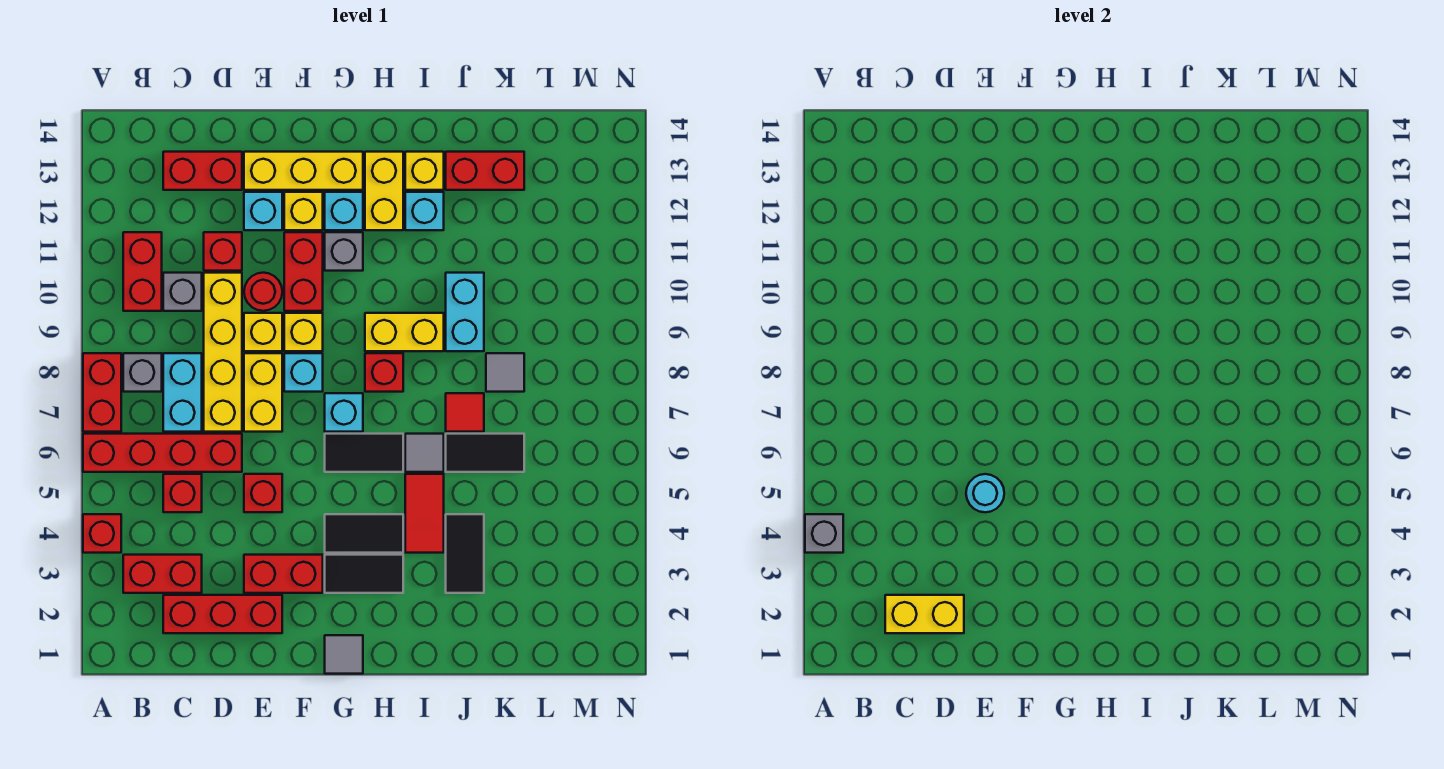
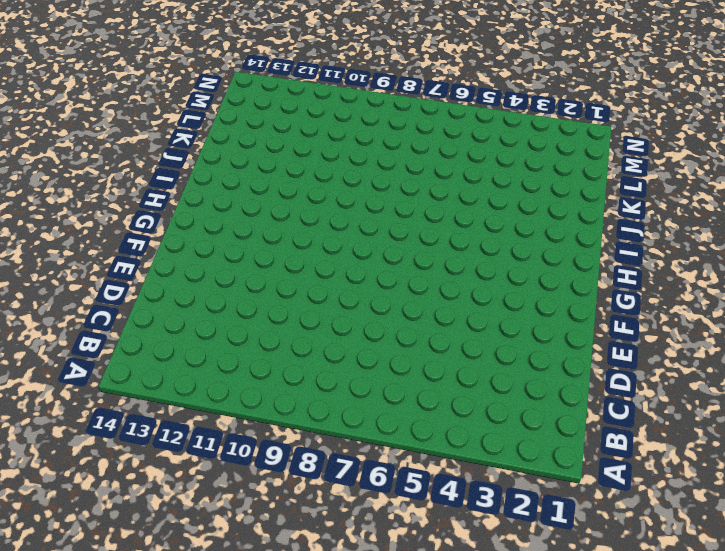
none -> red brick A4 level 1
none -> red brick A6:D6 level 1
none -> red brick A7:A8 level 1
none -> red brick B3:C3 level 1

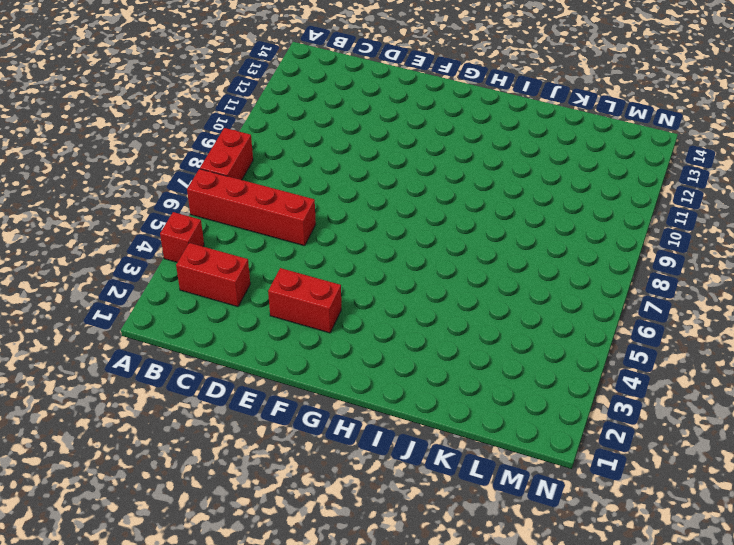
none -> grey brick B8 level 1
none -> red brick B10:B11 level 1
none -> red brick C2:E2 level 1
none -> red brick C5 level 1

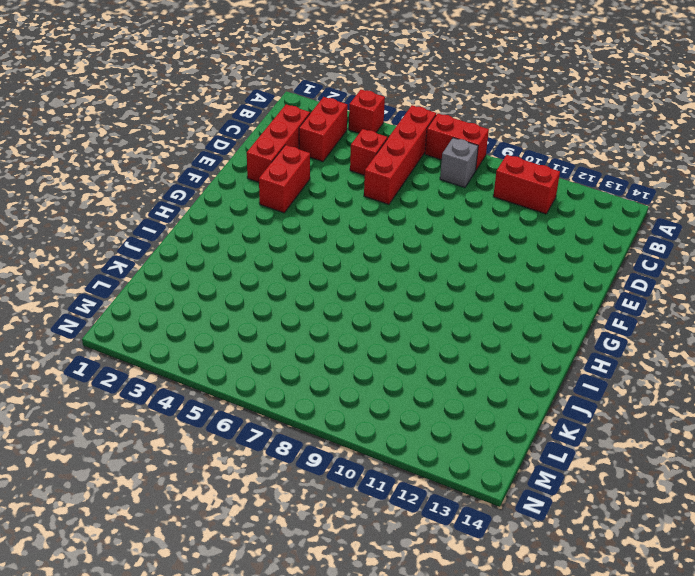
none -> cyan brick C7:C8 level 1
none -> grey brick C10 level 1
none -> red brick C13:D13 level 1
none -> yellow brick D7:D10 level 1

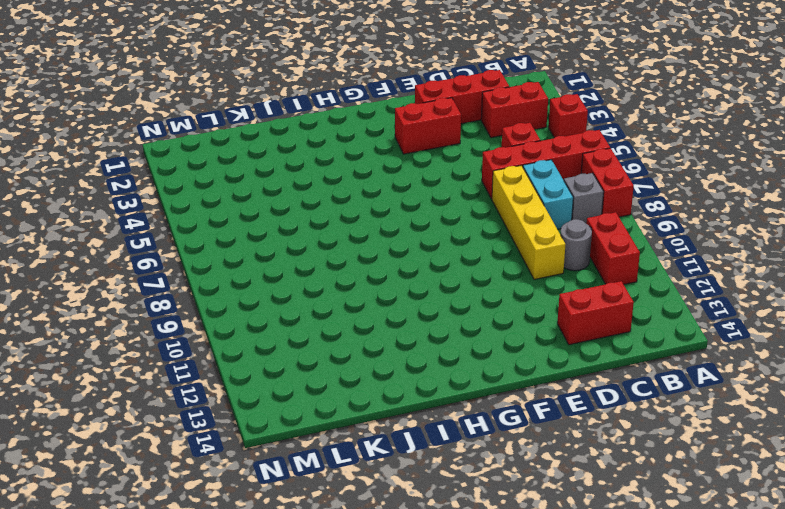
grey round brick C10 level 1 -> grey brick C10 level 1
none -> red brick D11 level 1
none -> red brick E5 level 1
none -> yellow brick E7:E8 level 1
none -> yellow brick E9 level 1

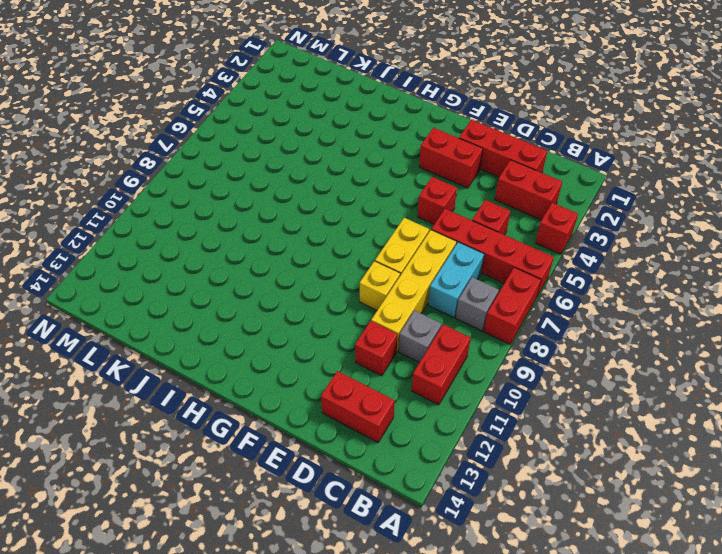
none -> red round brick E10 level 1
none -> cyan brick E12 level 1
none -> yellow brick E13:G13 level 1
none -> cyan brick F8 level 1

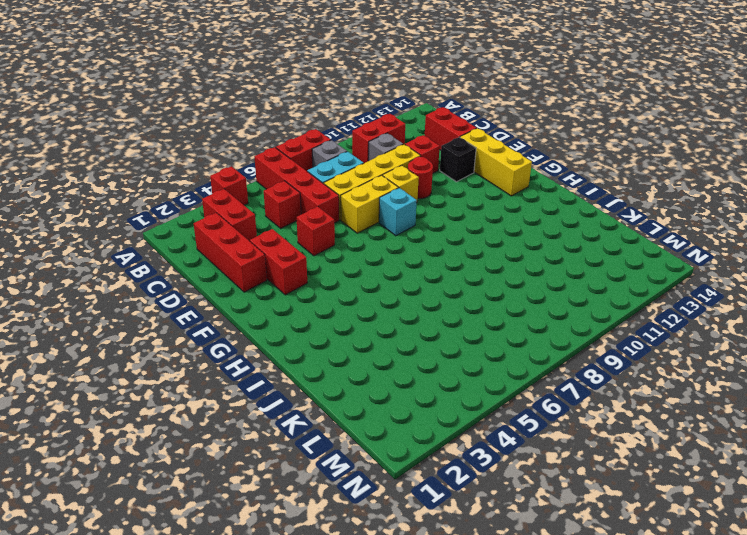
black brick E12 level 1 -> cyan brick E12 level 1
none -> yellow brick F9 level 1
none -> red brick F10:F11 level 1
none -> yellow brick F12 level 1
none -> grey tile G1 level 1

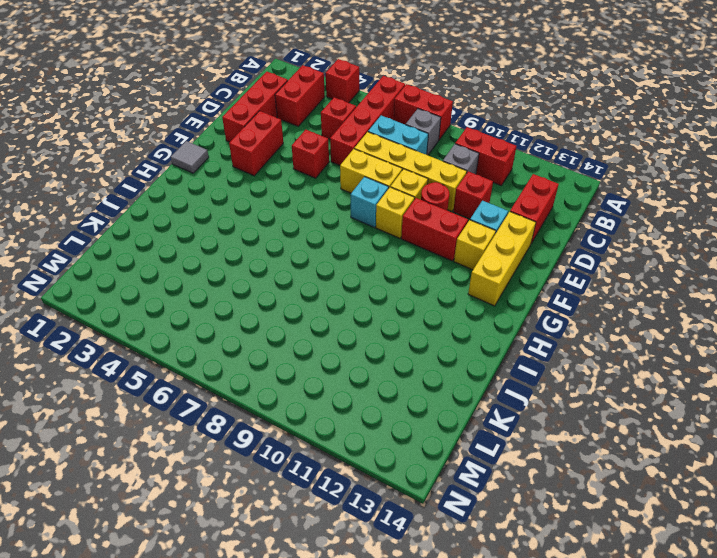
none -> black tile G3:H3 level 1
none -> black tile G4:H4 level 1
none -> black tile G6:H6 level 1
none -> cyan brick G7 level 1

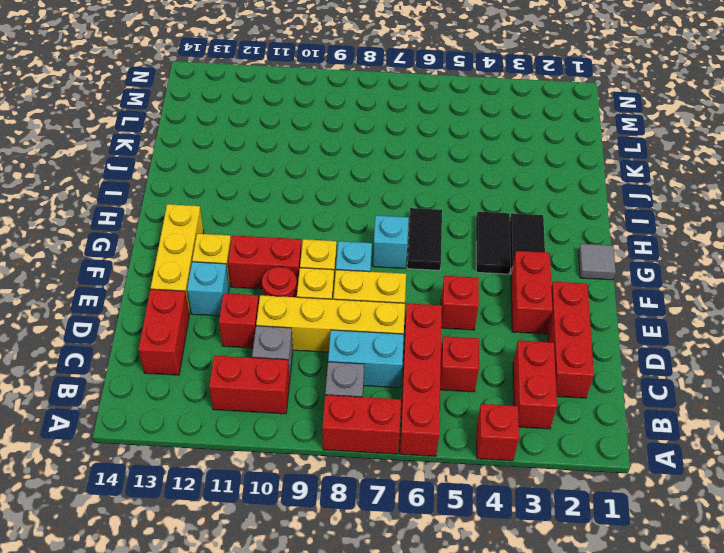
none -> grey brick G11 level 1
none -> cyan brick G12 level 1
none -> red brick H8 level 1
none -> yellow brick H9:I9 level 1

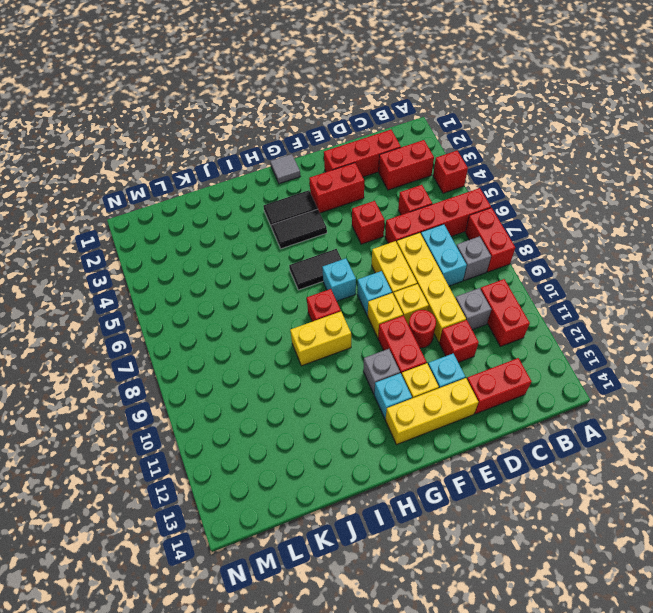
none -> yellow brick H12:H13 level 1
none -> red tile I4:I5 level 1
none -> grey tile I6 level 1
none -> cyan brick I12 level 1

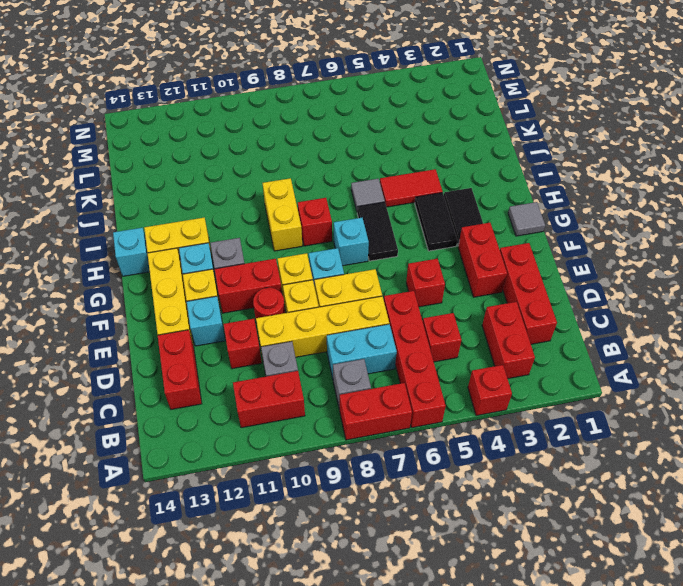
cyan brick H14 level 1 -> cyan brick I12 level 1
none -> yellow brick I13 level 1
none -> black tile J3:J4 level 1
none -> black tile J6:K6 level 1
none -> red tile J7 level 1

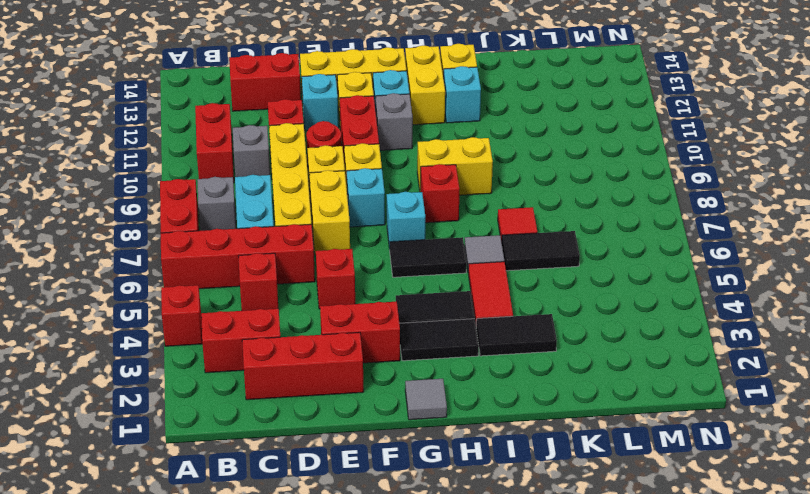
black tile I3:J3 level 1 -> black tile J3:J4 level 1
none -> cyan brick J9:J10 level 1
none -> red brick J13:K13 level 1
none -> grey tile K8 level 1
none -> grey brick A4 level 2

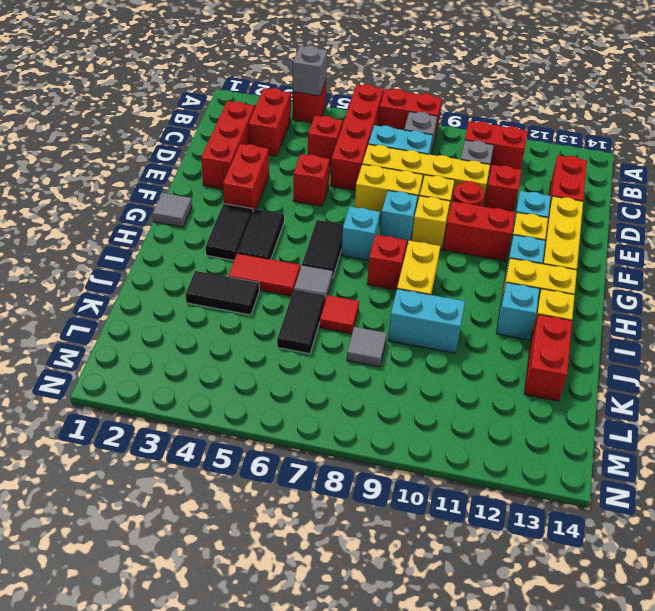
none -> grey brick G11 level 1
none -> yellow brick C2:D2 level 2
none -> cyan round brick E5 level 2

